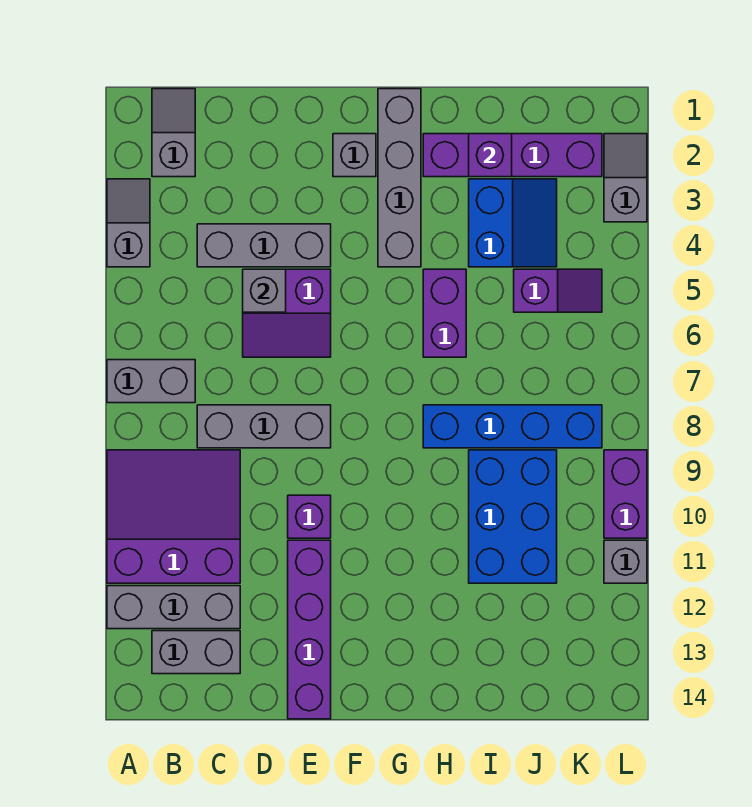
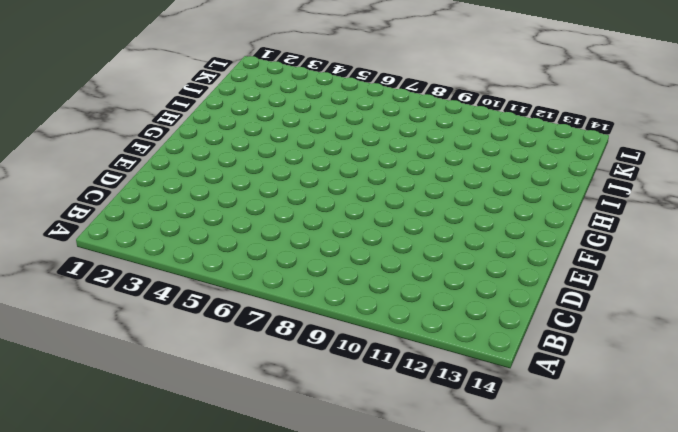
none -> grey slope A3:A4 level 1 top 4
none -> grey brick A7:B7 level 1
none -> purple slope A9:C11 level 1 top 11

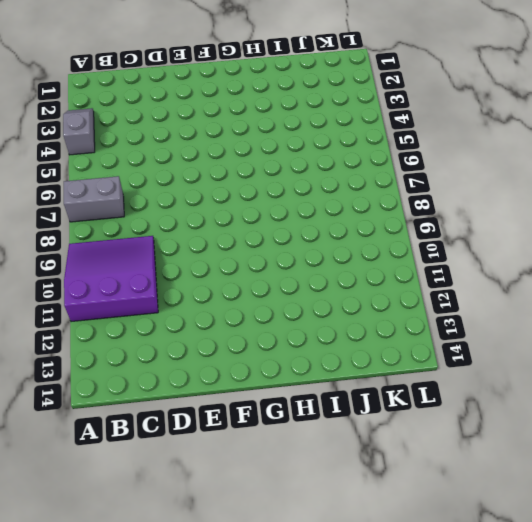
none -> grey brick A12:C12 level 1
none -> grey slope B1:B2 level 1 top 2
none -> grey brick B13:C13 level 1

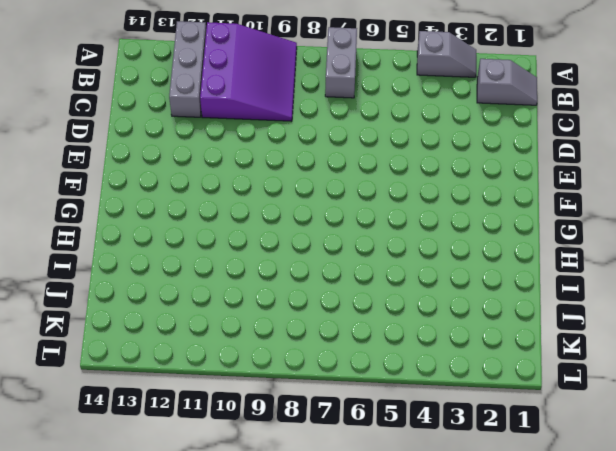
none -> grey brick B13:C13 level 1
none -> grey brick C4:E4 level 1
none -> grey brick C8:E8 level 1

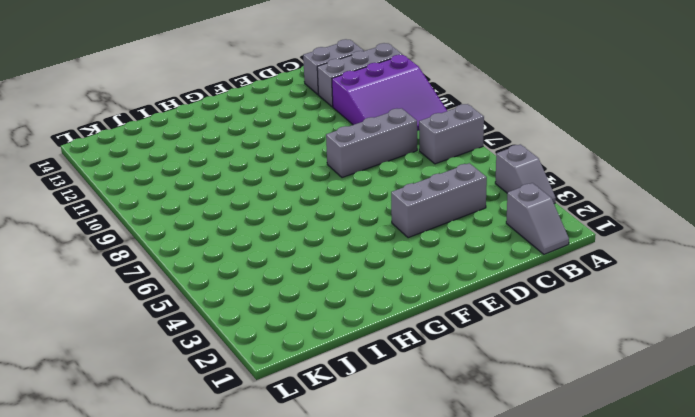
none -> purple slope D5:E6 level 1 top 5
none -> purple brick E10 level 1
none -> purple brick E11:E14 level 1

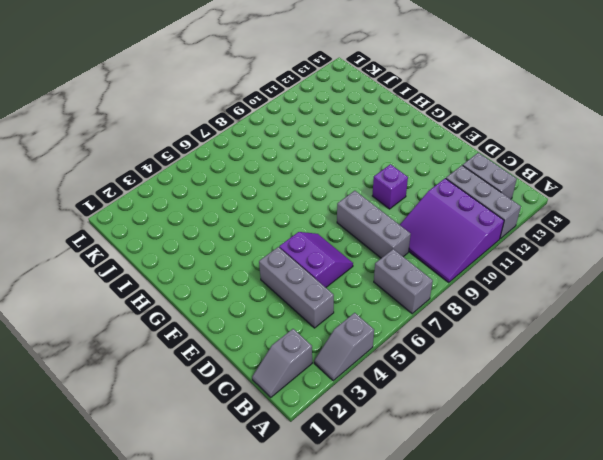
none -> purple brick E11:E14 level 1
none -> grey brick F2 level 1
none -> grey brick G1:G4 level 1

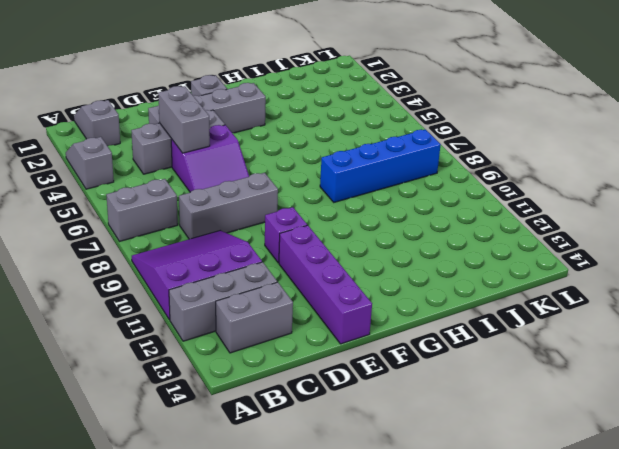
grey brick D3:G3 level 1 -> grey brick G1:G4 level 1
grey brick D4:D5 level 2 -> grey brick D5 level 2
none -> purple brick H2:K2 level 1
none -> purple brick H5:H6 level 1
none -> blue slope I3:J4 level 1 top I

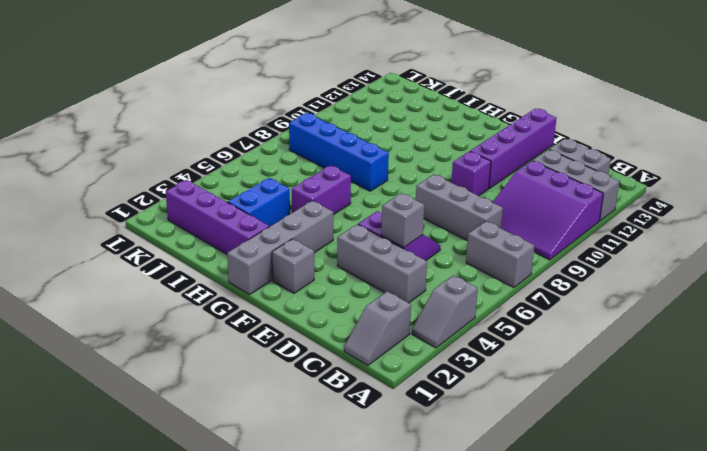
none -> blue brick I9:J11 level 1
none -> purple slope J5:K5 level 1 top J
none -> grey slope L2:L3 level 1 top 3

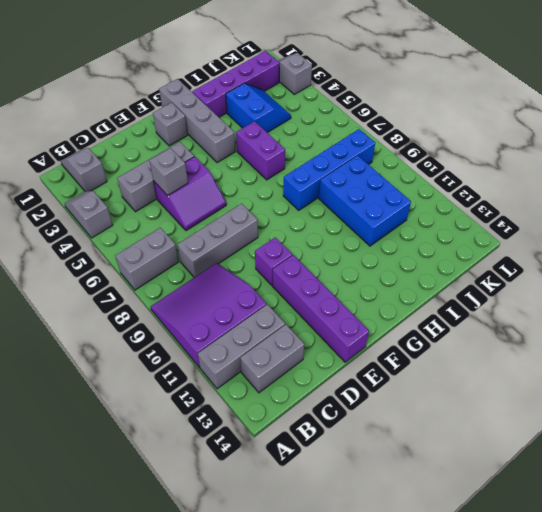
none -> purple slope J5:K5 level 1 top J
none -> purple brick L9:L10 level 1
none -> grey brick L11 level 1

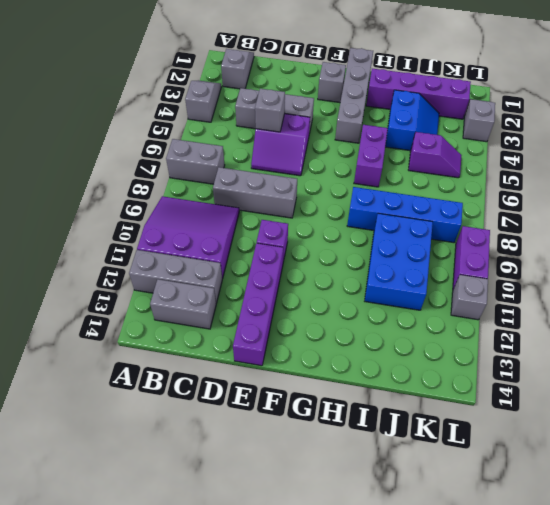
none -> purple brick I2 level 2

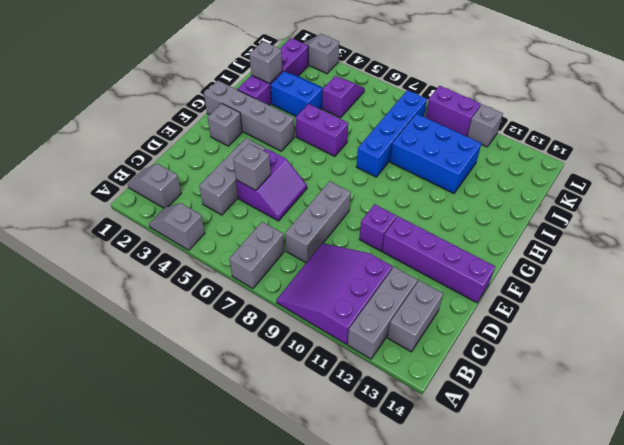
grey brick I2 level 2 -> purple brick I2 level 2

